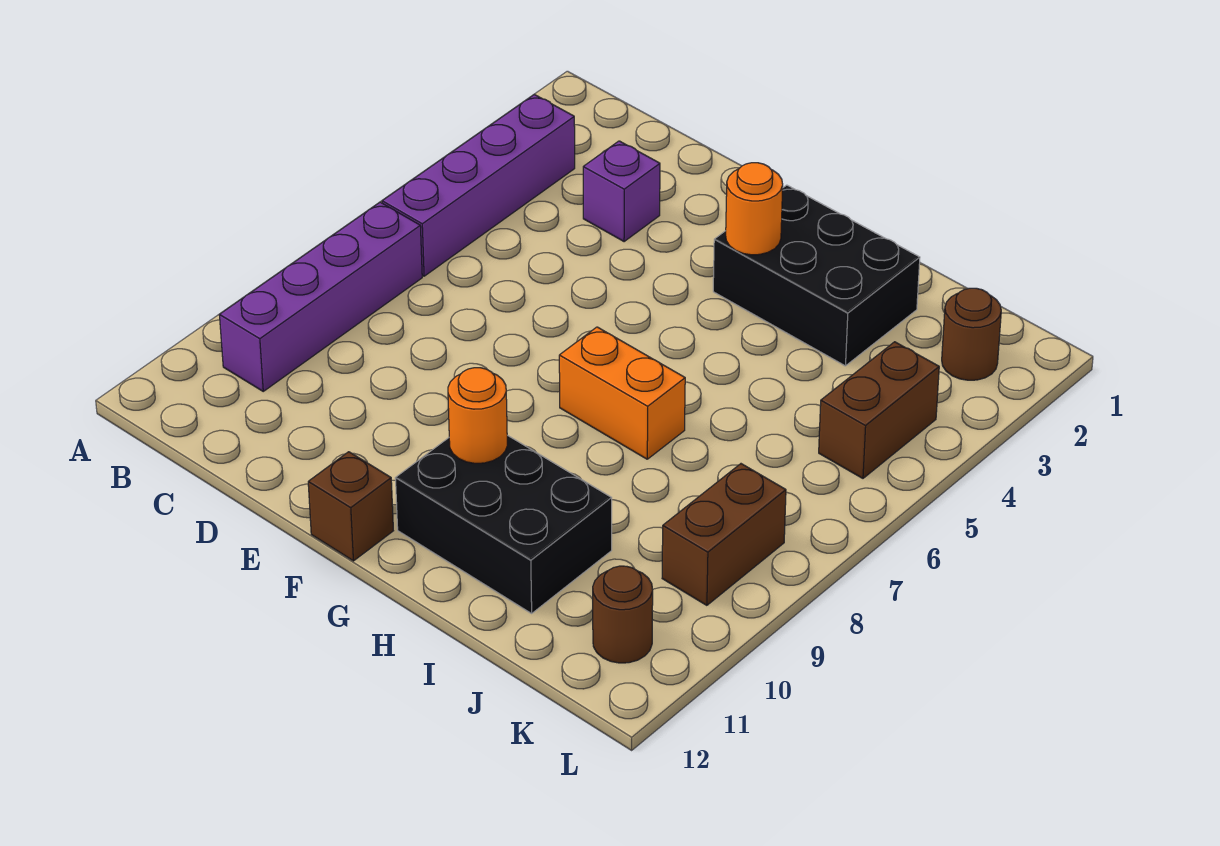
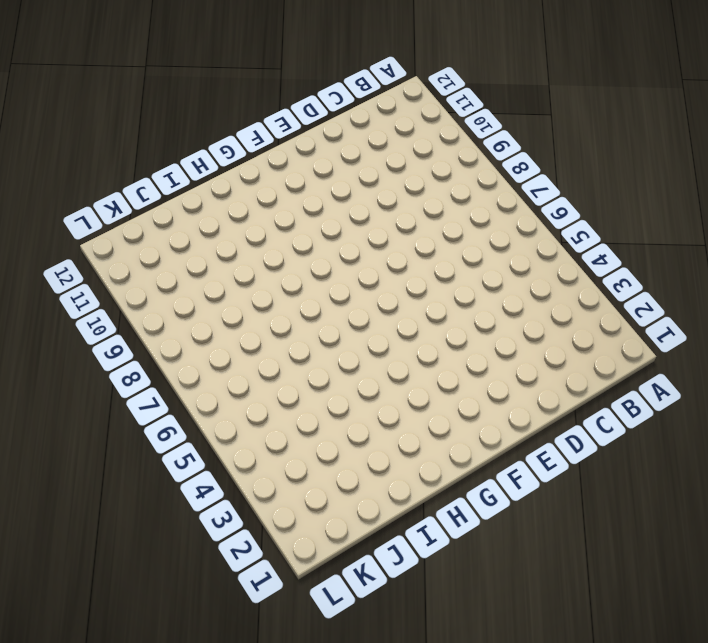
none -> purple brick B3:B6 level 1
none -> purple brick B7:B10 level 1
none -> purple brick D3 level 1

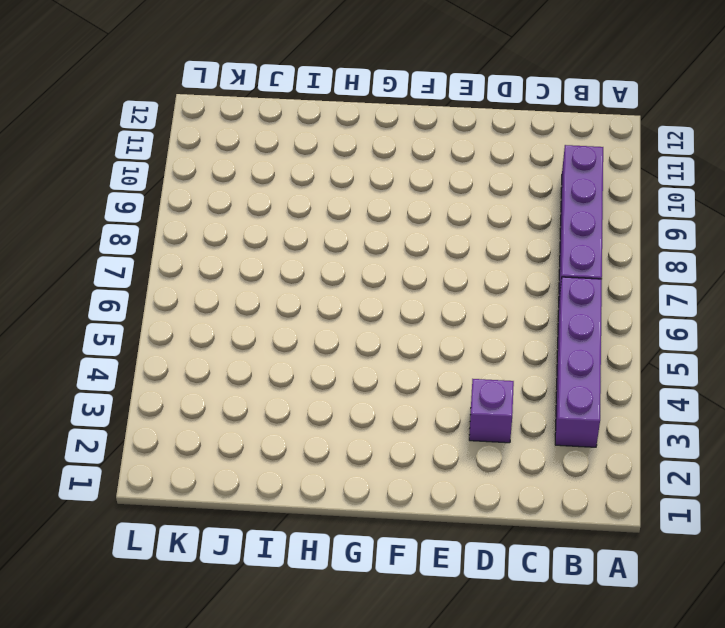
none -> brown brick F12 level 1
none -> black brick G2:I3 level 1
none -> orange brick G7:H7 level 1

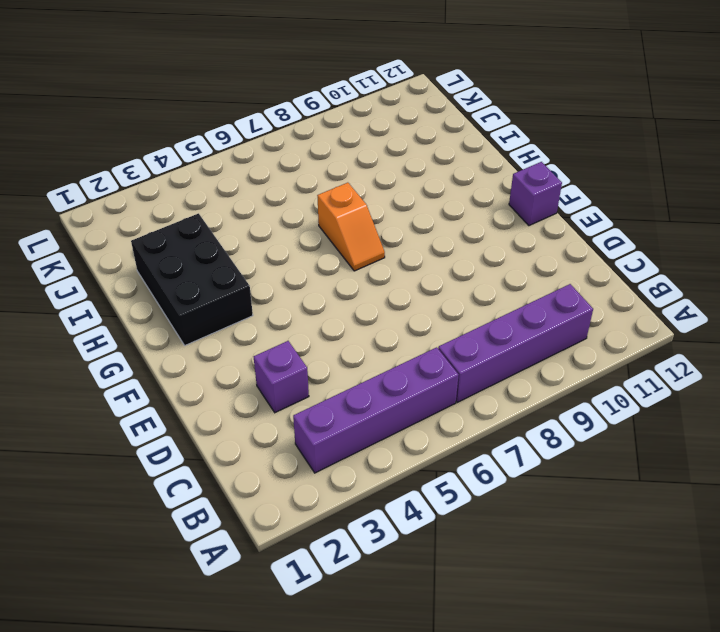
purple brick F12 level 1 -> brown brick F12 level 1
orange slope G7:H7 level 1 top H -> orange brick G7:H7 level 1
none -> black brick G10:I11 level 1
none -> brown round brick K2 level 1
none -> brown brick K4:K5 level 1

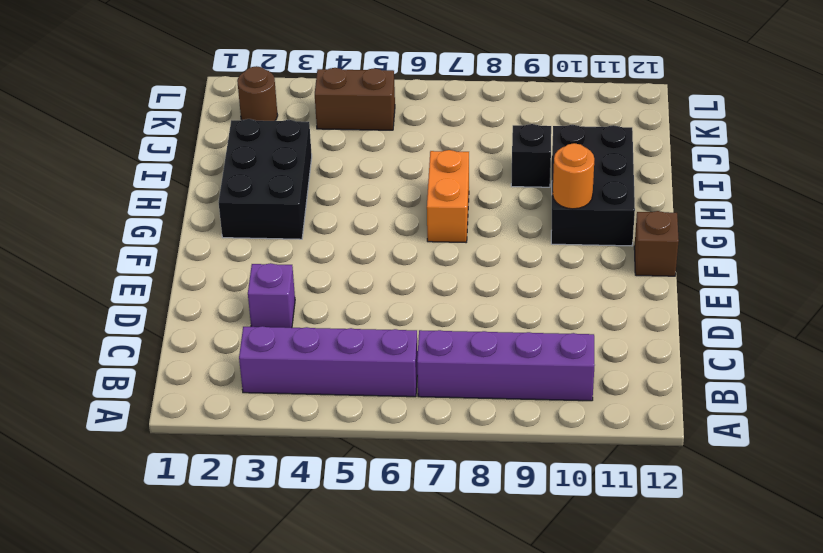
black brick I9 level 1 -> none
none -> brown brick K8:K9 level 1
none -> brown round brick K11 level 1
none -> orange round brick G3 level 2

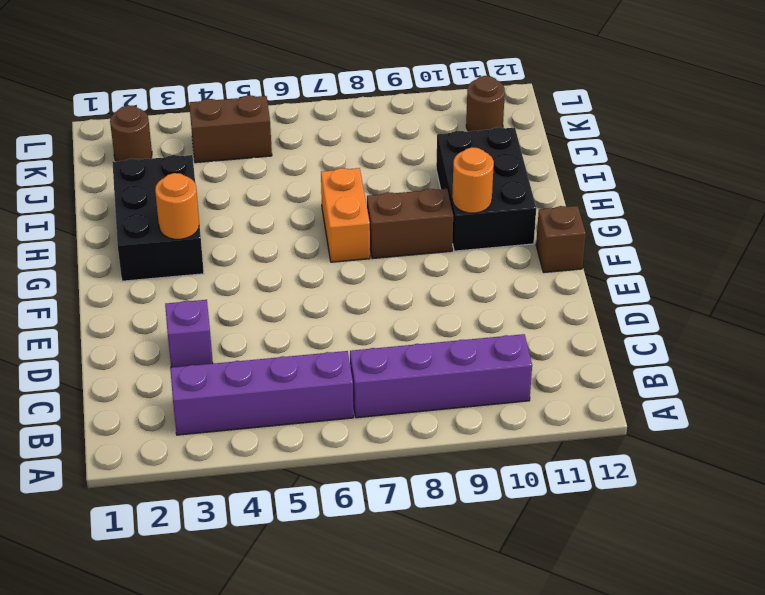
brown brick G8:G9 level 1 -> brown brick K8:K9 level 1

